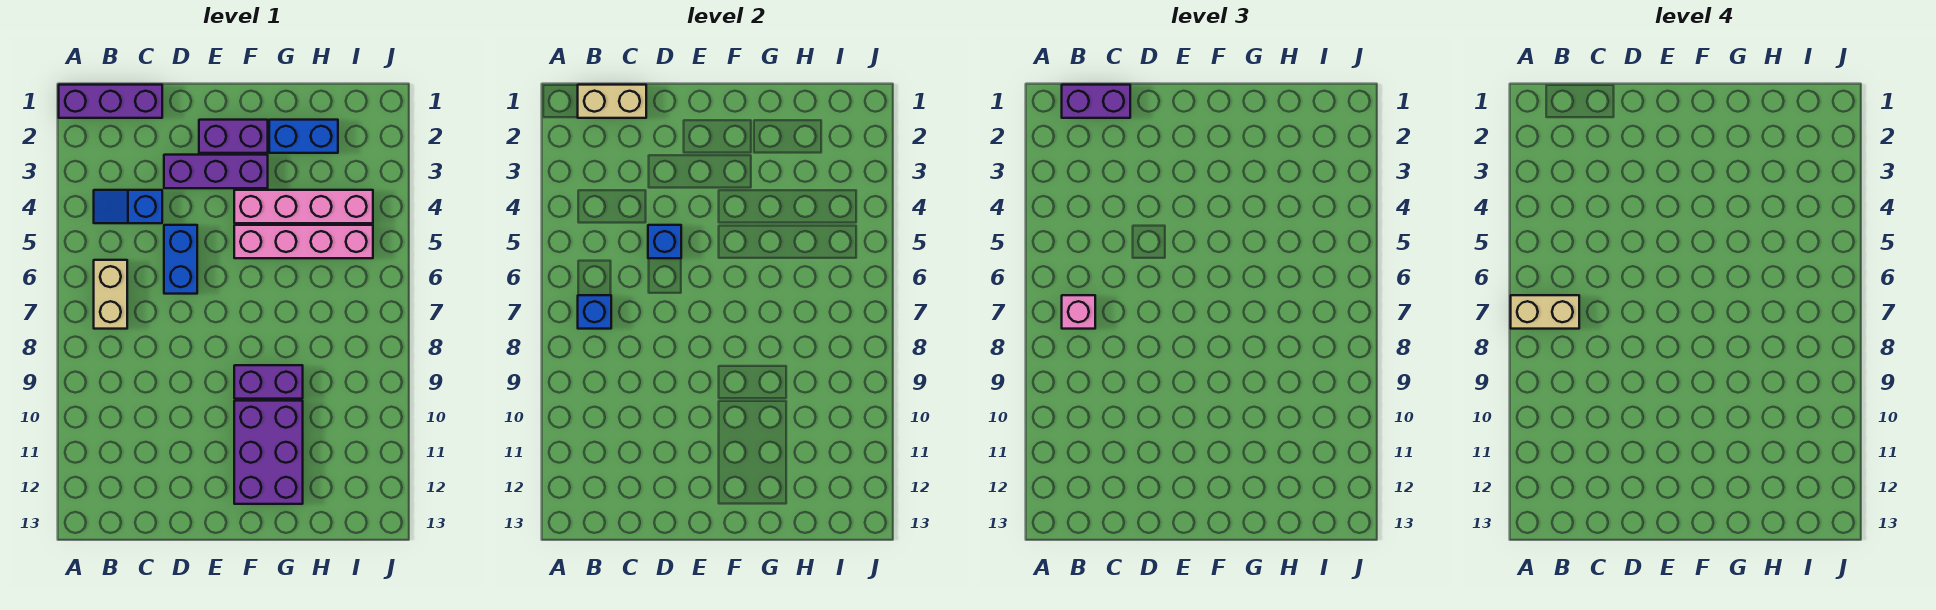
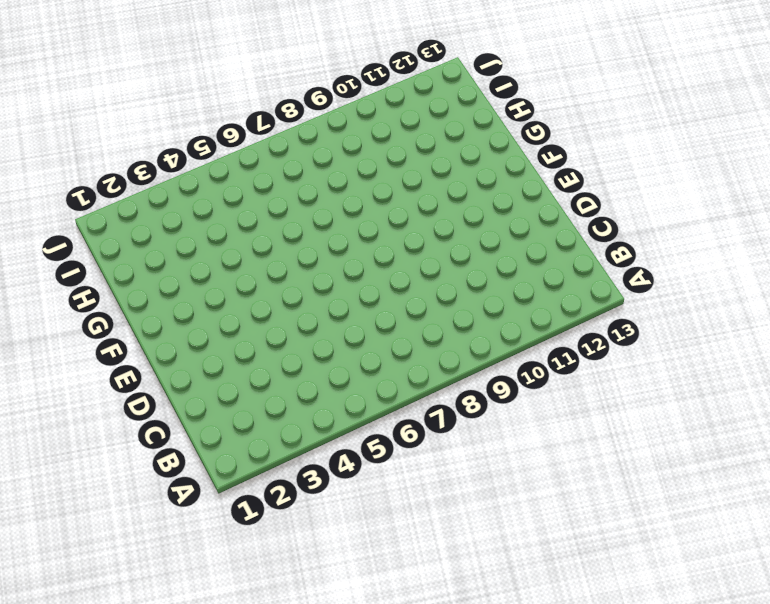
none -> purple brick A1:C1 level 1
none -> blue slope B4:C4 level 1 top C
none -> tan brick B6:B7 level 1

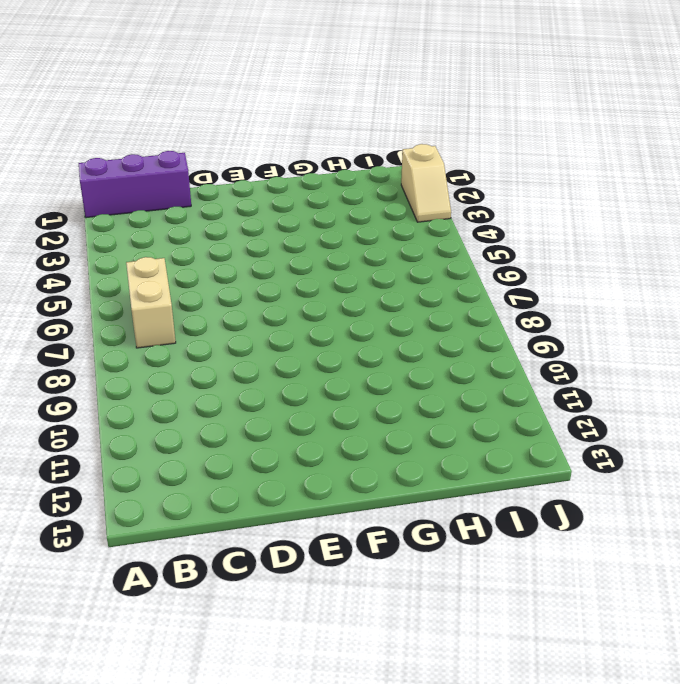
tan slope J2:J3 level 1 top 2 -> none
none -> blue slope B4:C4 level 1 top C
none -> purple brick D3:F3 level 1
none -> blue brick D5:D6 level 1

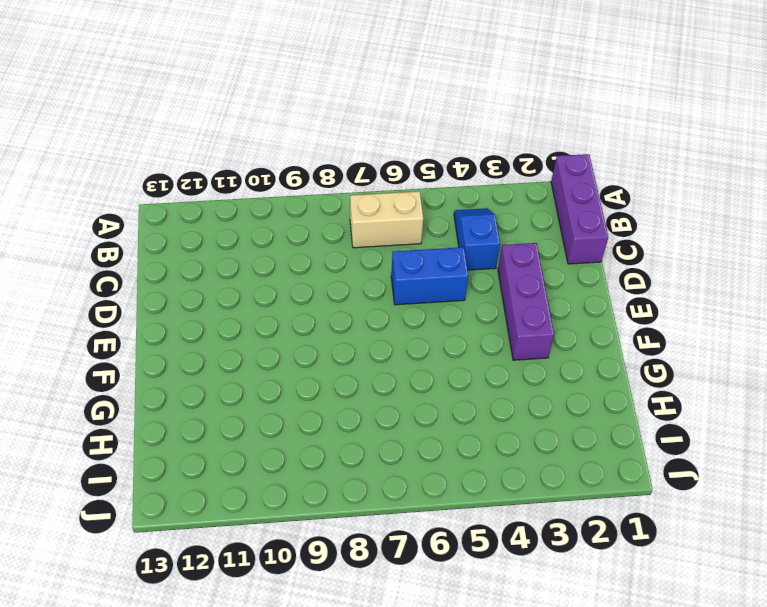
none -> purple brick E2:F2 level 1
none -> pink brick F4:I4 level 1
none -> pink brick F5:I5 level 1

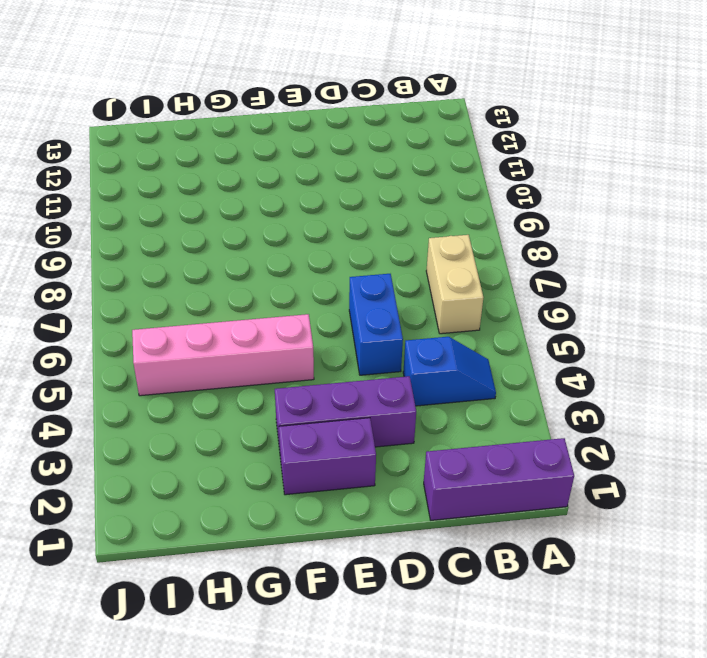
none -> pink brick F4:I4 level 1
none -> purple brick F9:G9 level 1
none -> purple brick F10:G12 level 1

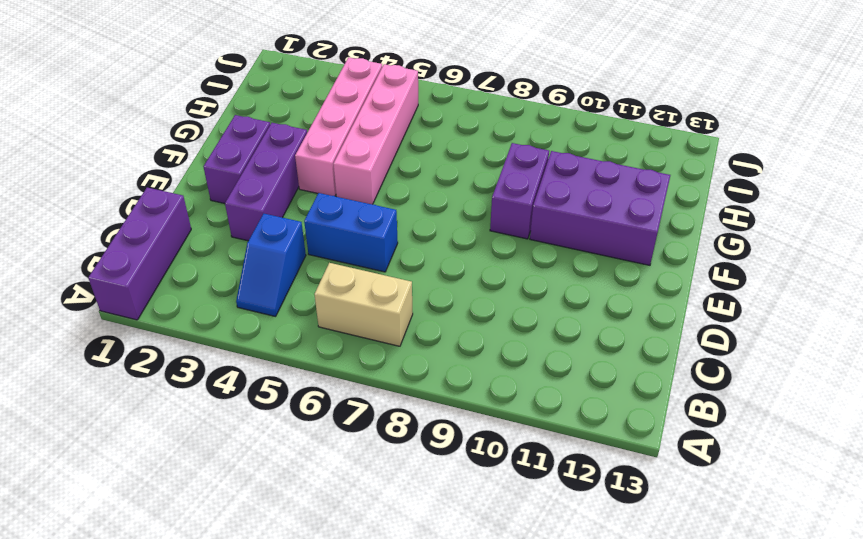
none -> blue brick G2:H2 level 1
none -> tan brick B1:C1 level 2
none -> blue brick B7 level 2

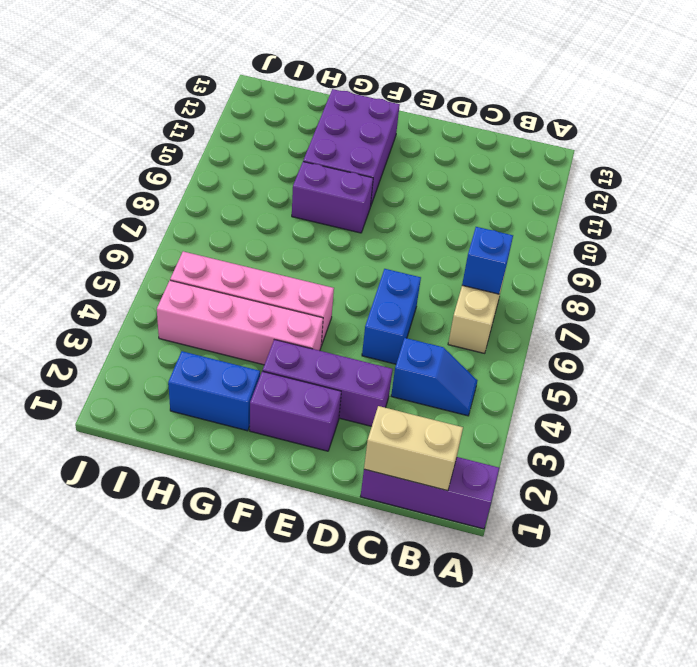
none -> blue brick D5 level 2
none -> purple brick B1:C1 level 3
none -> pink brick B7 level 3

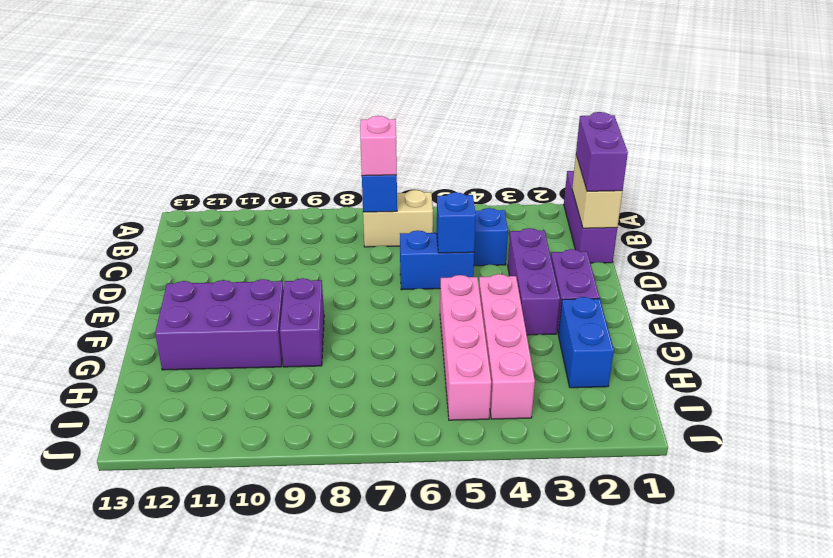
none -> tan brick A7:B7 level 4

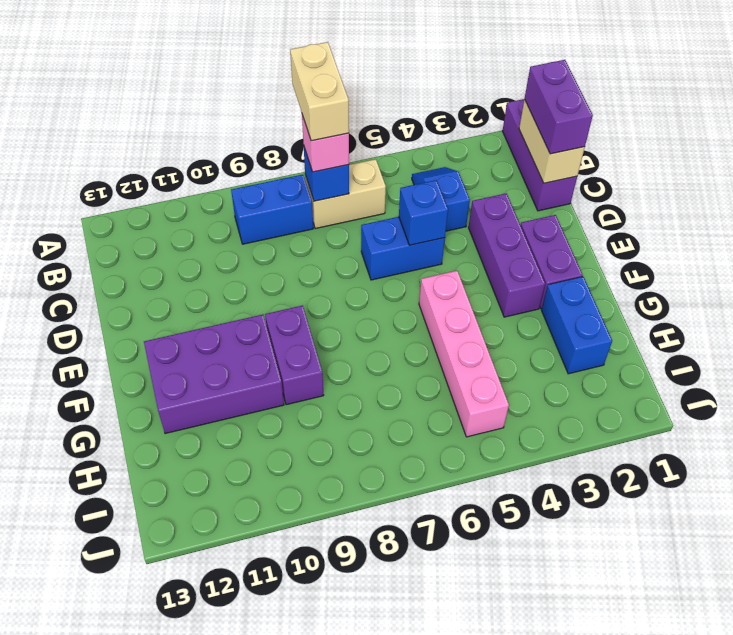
blue brick B8:B9 level 1 -> none
none -> pink brick F4:I4 level 1

